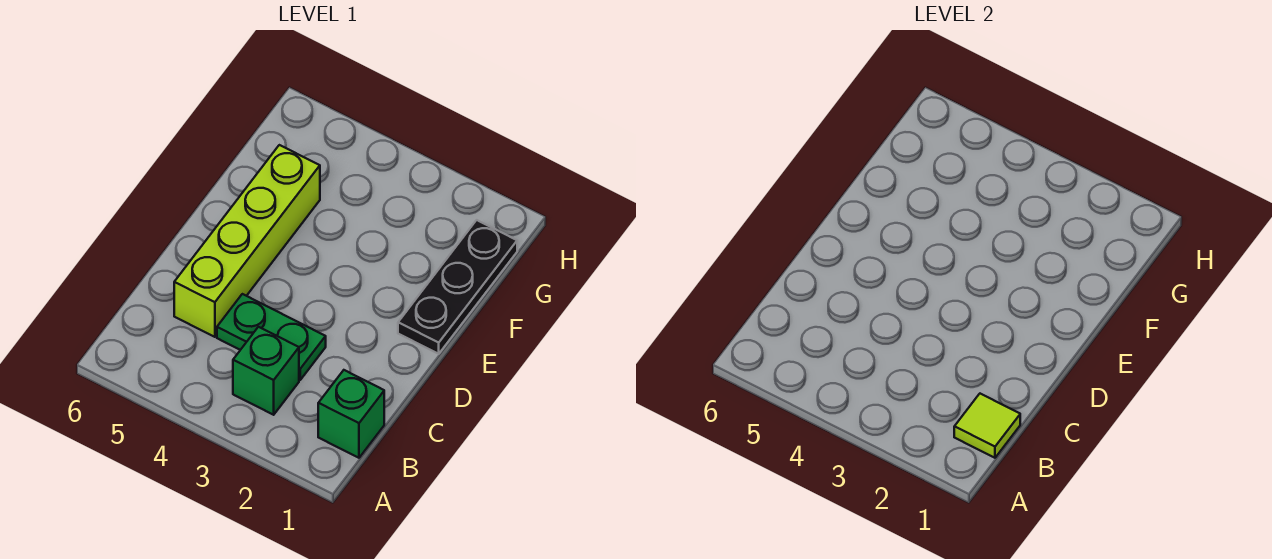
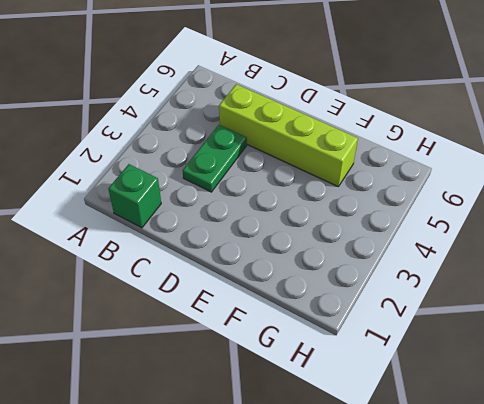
none -> green brick B3 level 1
none -> black plate E1:G1 level 1

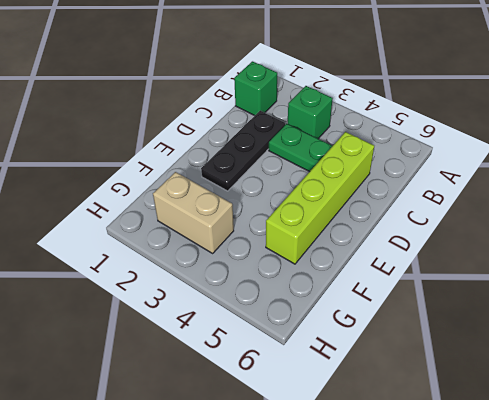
black plate C2:E2 level 1 -> black plate E1:G1 level 1
tan brick G2:G3 level 1 -> none
none -> lime tile B1 level 2

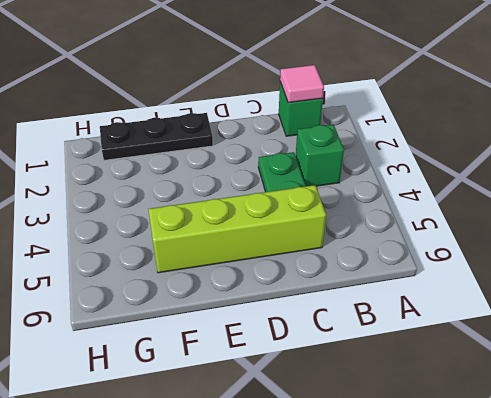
pink tile B1 level 2 -> lime tile B1 level 2

